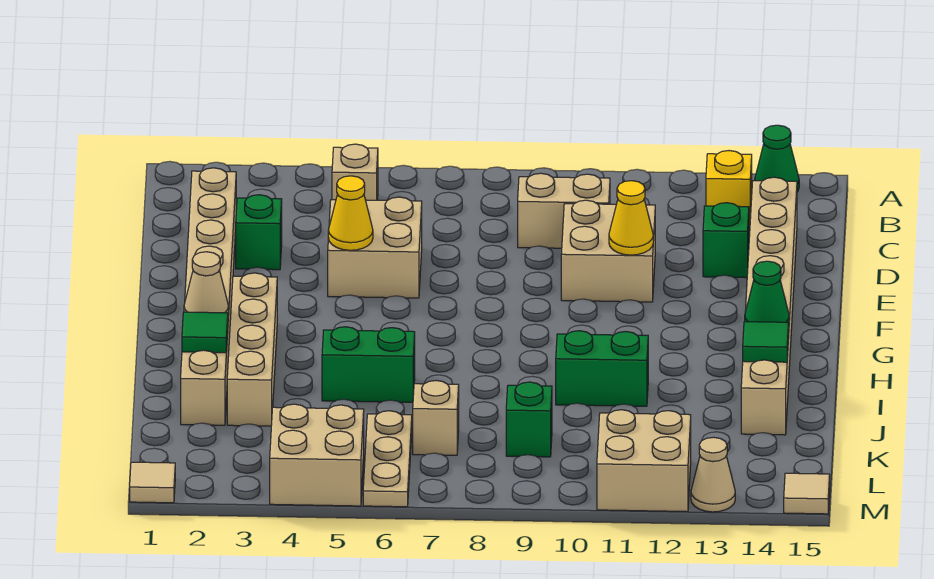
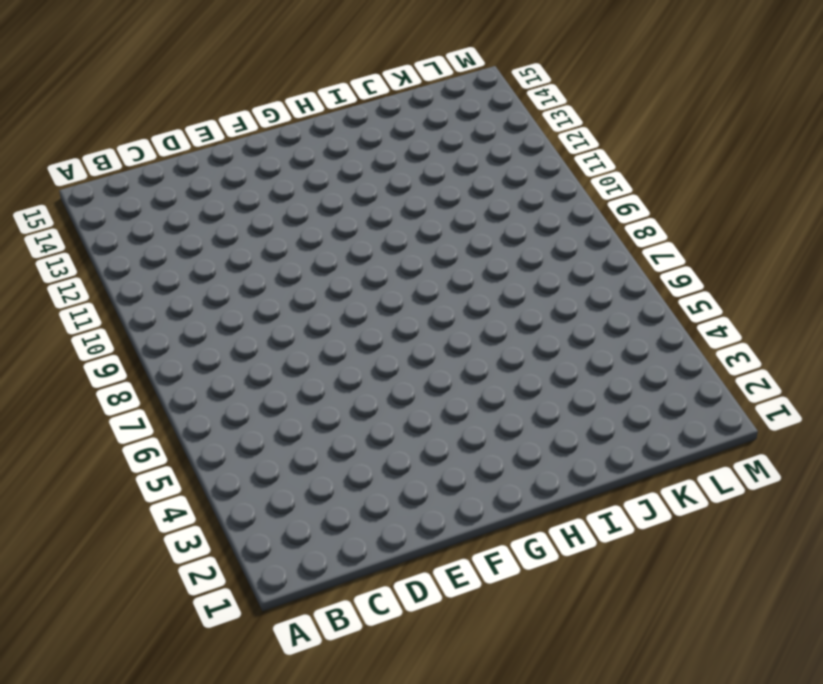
none -> green cone A14 level 1
none -> tan brick B5 level 1
none -> yellow brick B13 level 1

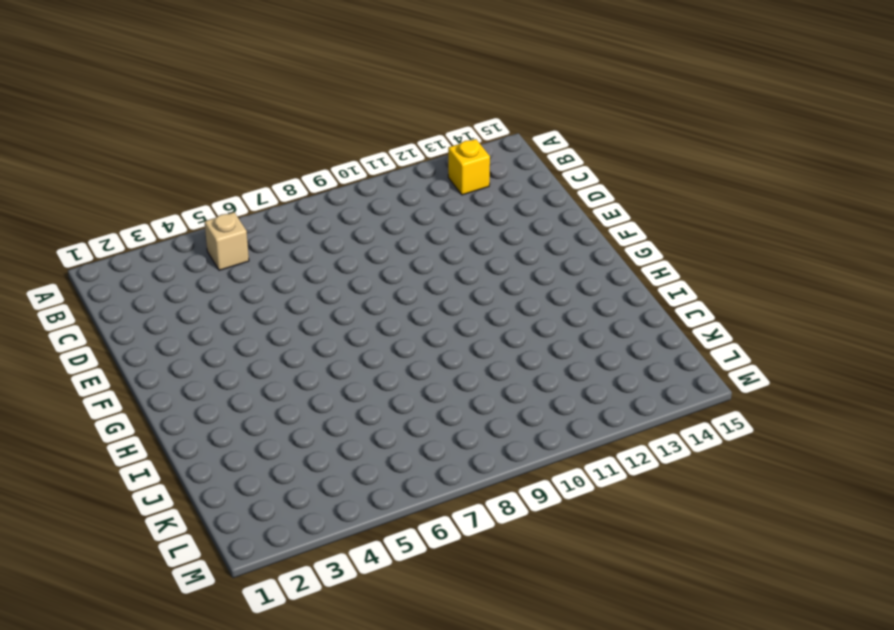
none -> green cone A14 level 1
none -> tan brick C2:J2 level 1
none -> tan brick C9:C10 level 1

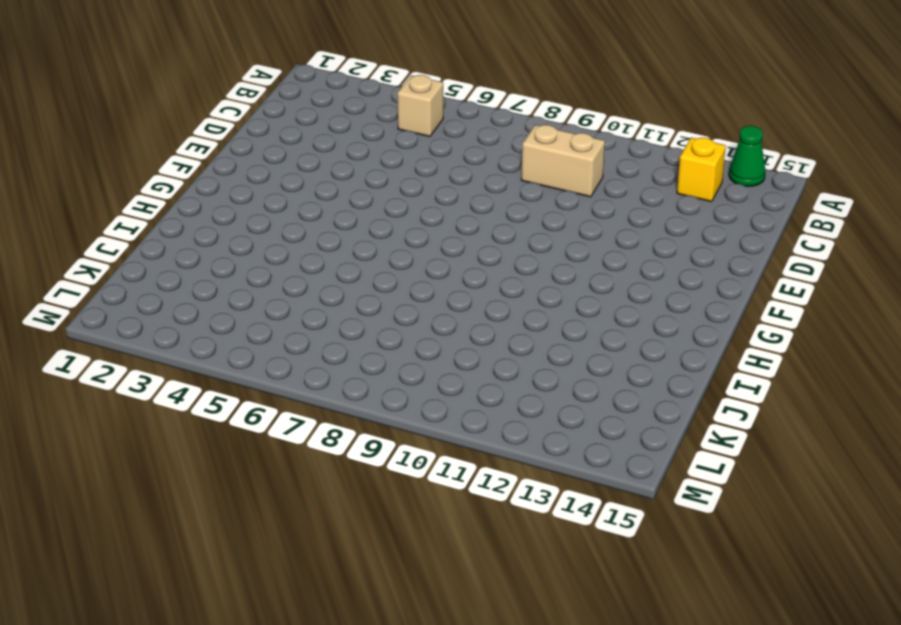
none -> tan brick C2:J2 level 1
none -> tan brick C14:J14 level 1
none -> green brick D3 level 1

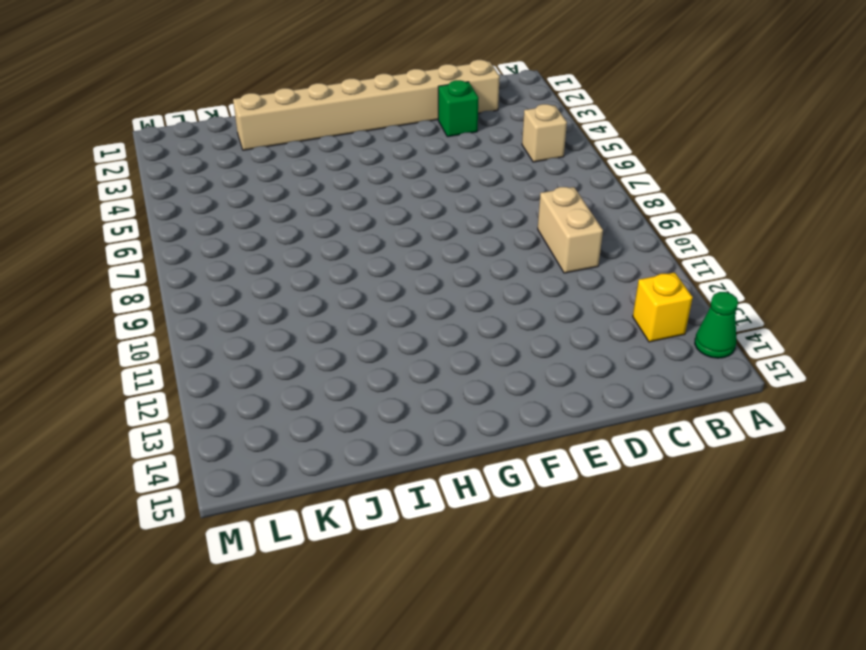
none -> tan brick C14:J14 level 1
none -> tan brick D5:E6 level 1
none -> tan brick D10:E11 level 1

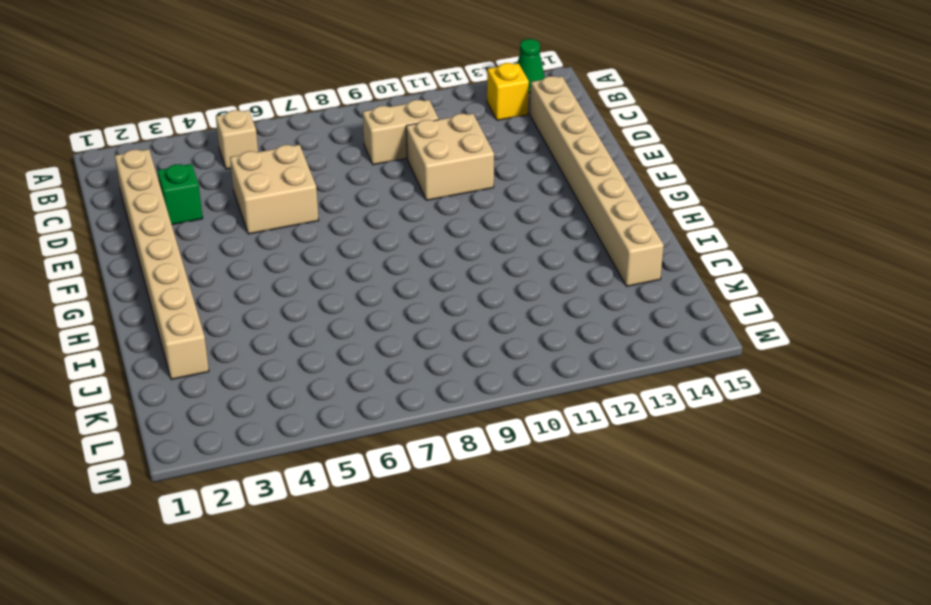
none -> green brick D13 level 1
none -> tan brick G3:J3 level 1
none -> green brick I5:I6 level 1

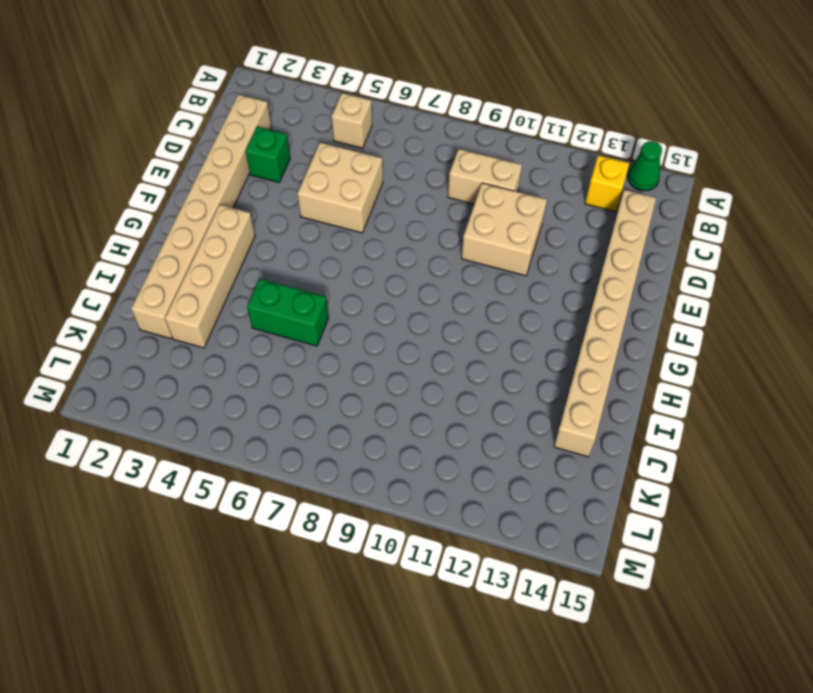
none -> green brick D13 level 1
none -> green brick I10:I11 level 1
none -> tan plate K6:M6 level 1

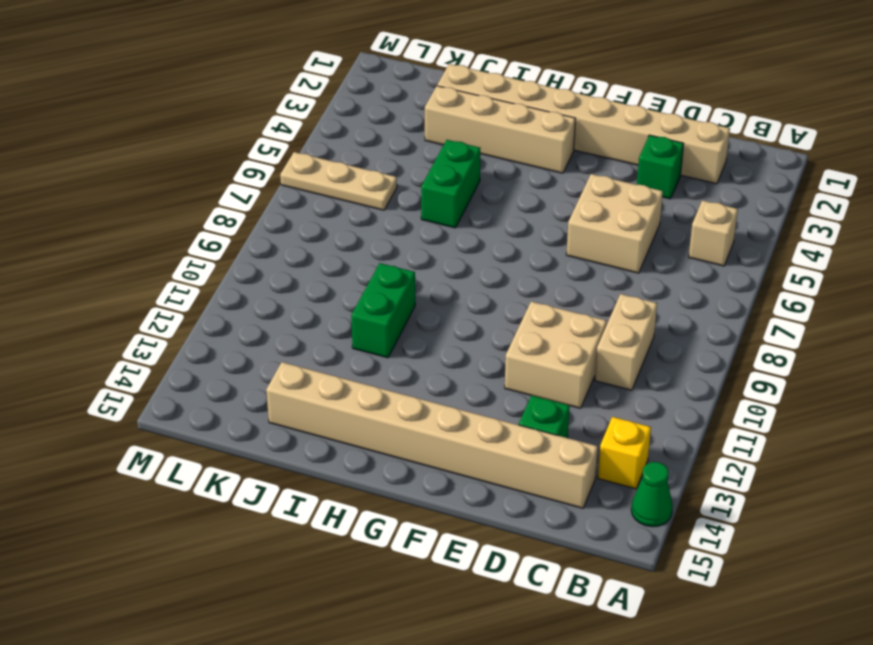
none -> tan brick K7 level 1
none -> green brick K9 level 1
none -> tan brick L4:M5 level 1

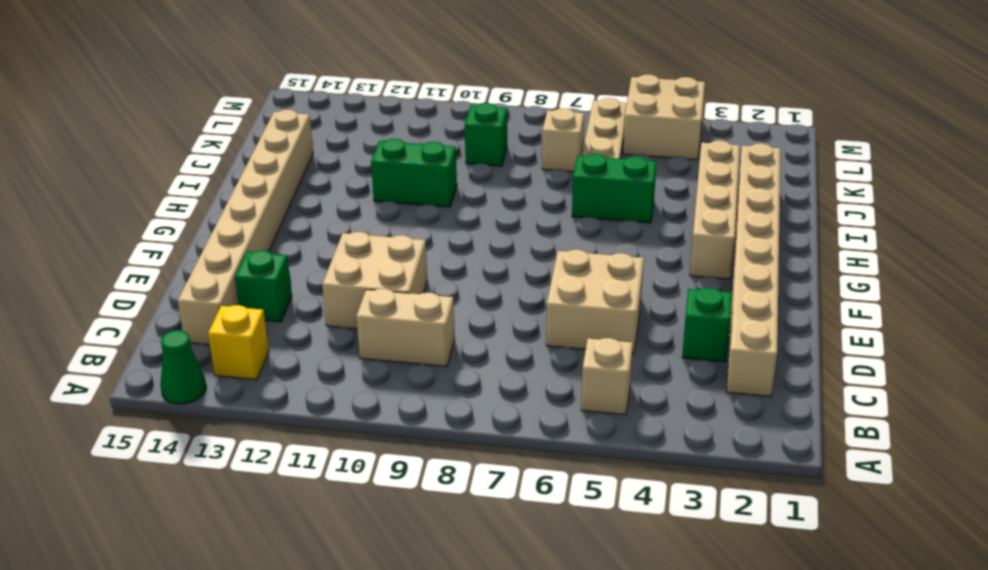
none -> tan brick L11:M12 level 1
none -> tan tile M1 level 1
none -> tan cone M13 level 1

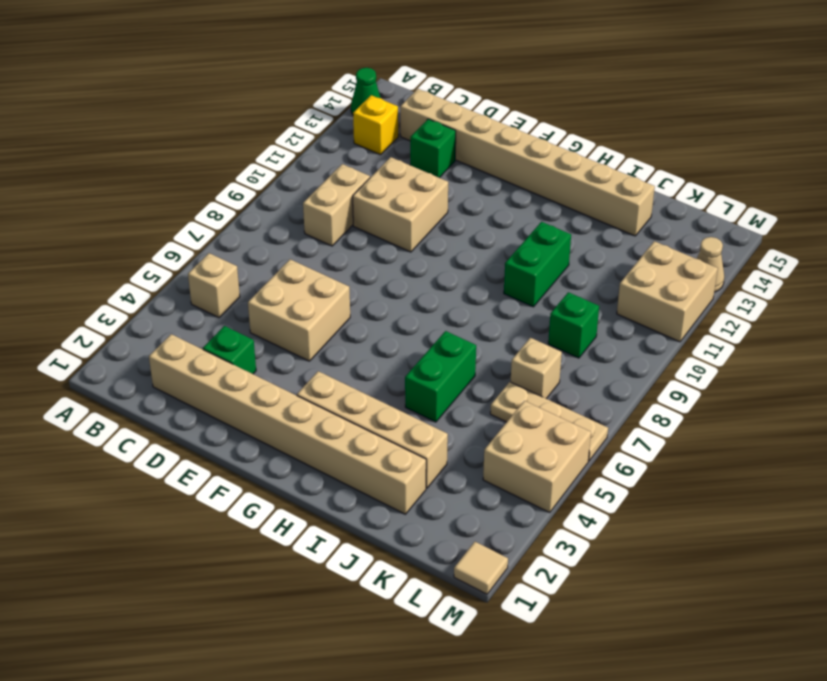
none -> tan tile M15 level 1
none -> yellow cone E5 level 2
none -> yellow cone E11 level 2

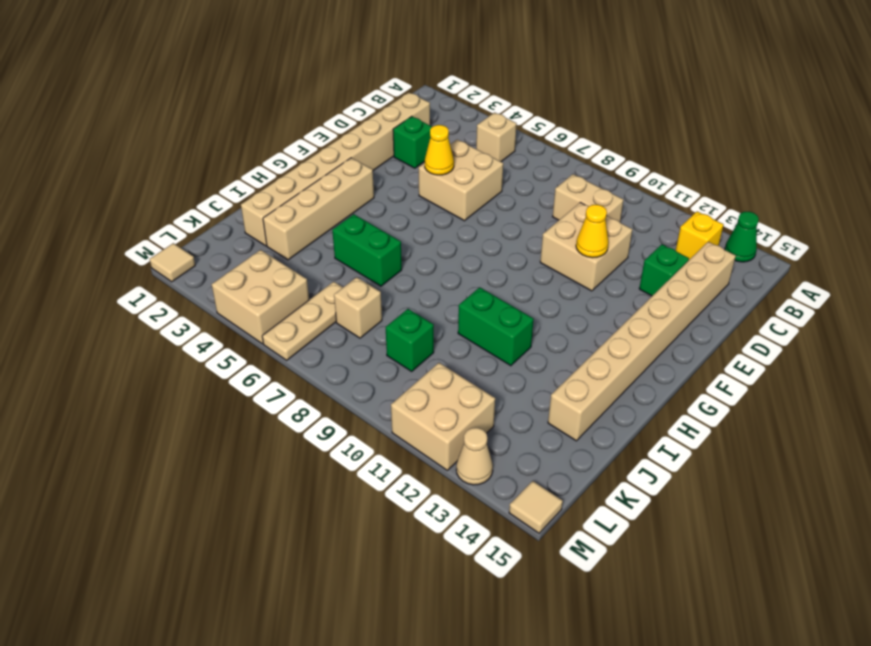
none -> tan cone H2 level 2
none -> green cone H14 level 2
none -> green tile I2 level 2

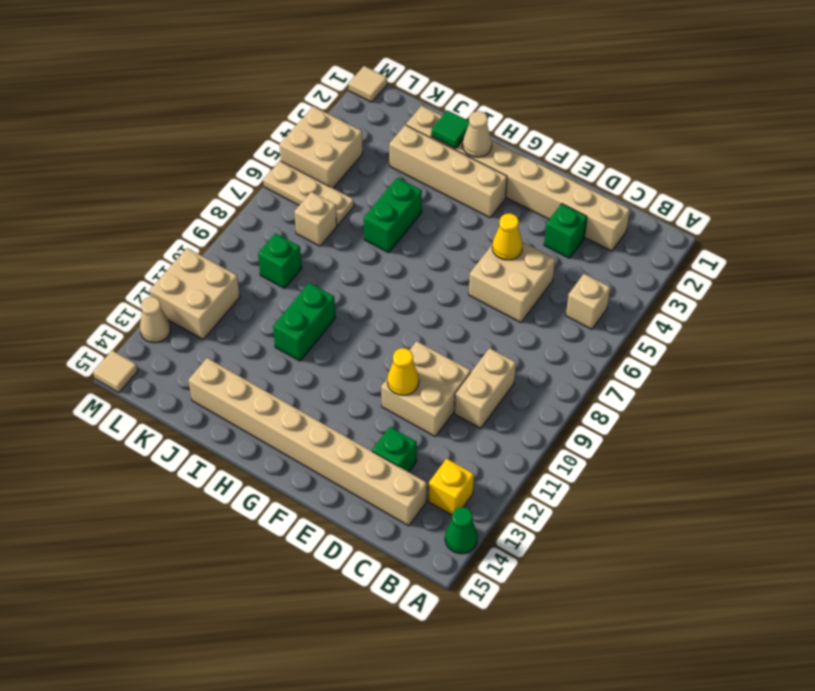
none -> green cone H14 level 2
none -> green tile I14 level 2

